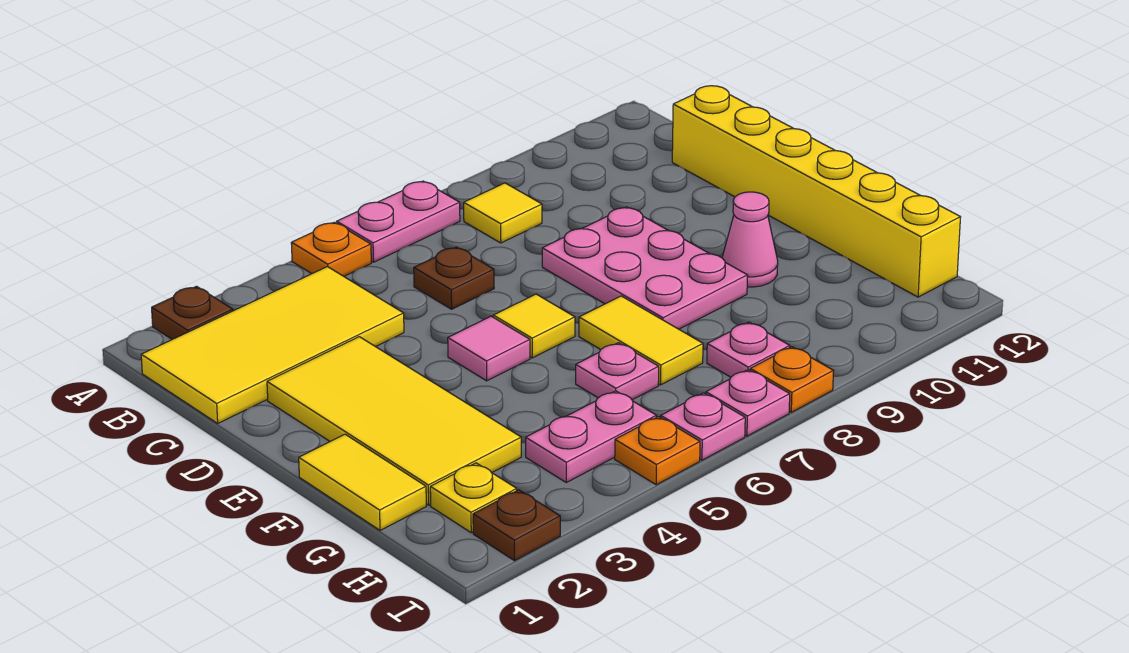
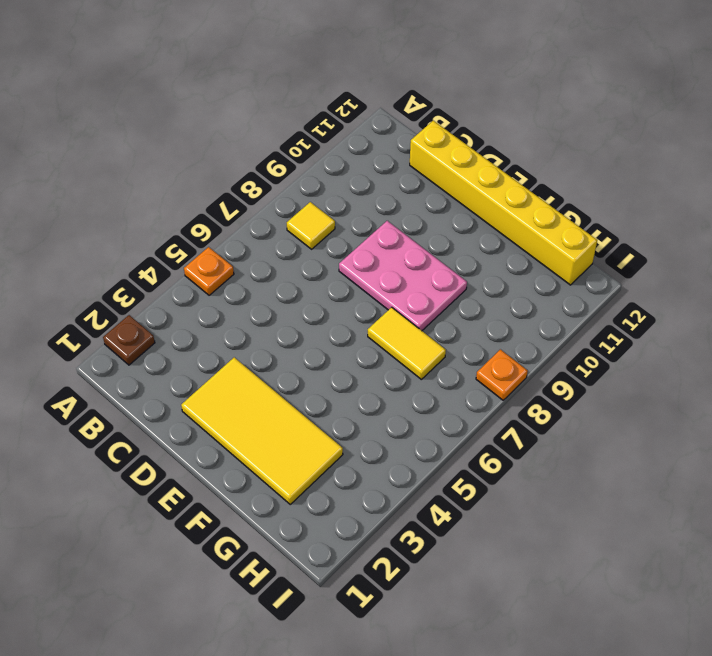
none -> pink plate A6:A7 level 1
none -> yellow tile B1:C4 level 1
none -> brown plate C6 level 1

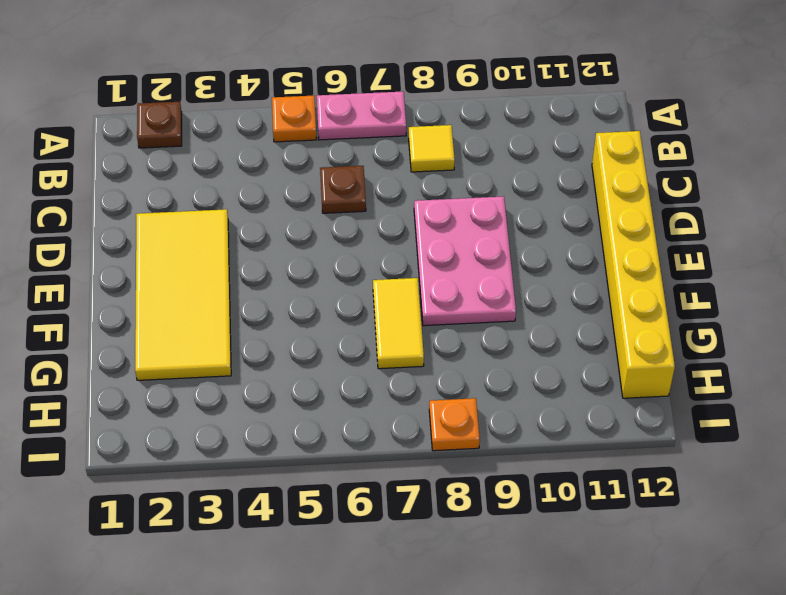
none -> yellow tile B1:C4 level 1
none -> pink tile E5 level 1
none -> yellow tile E6 level 1

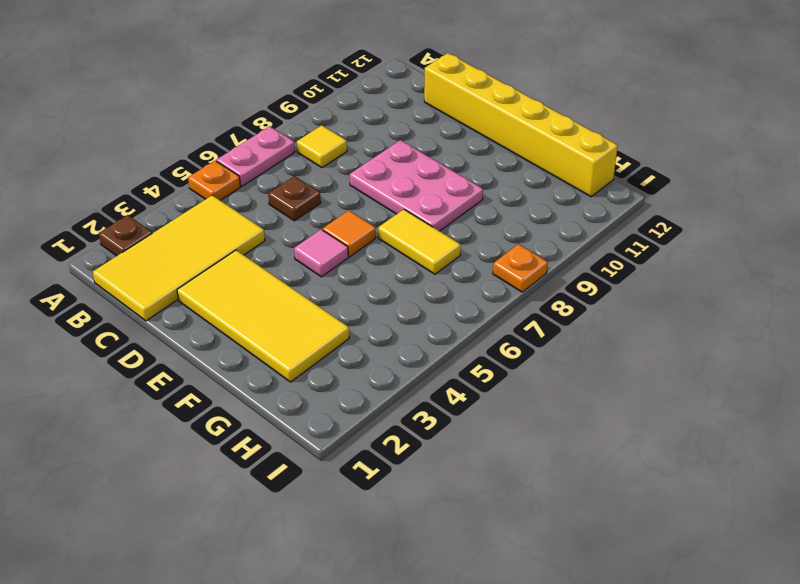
orange tile E6 level 1 -> yellow tile E6 level 1
none -> yellow tile F1:G1 level 1
none -> pink cone F10 level 1
none -> pink plate G6 level 1

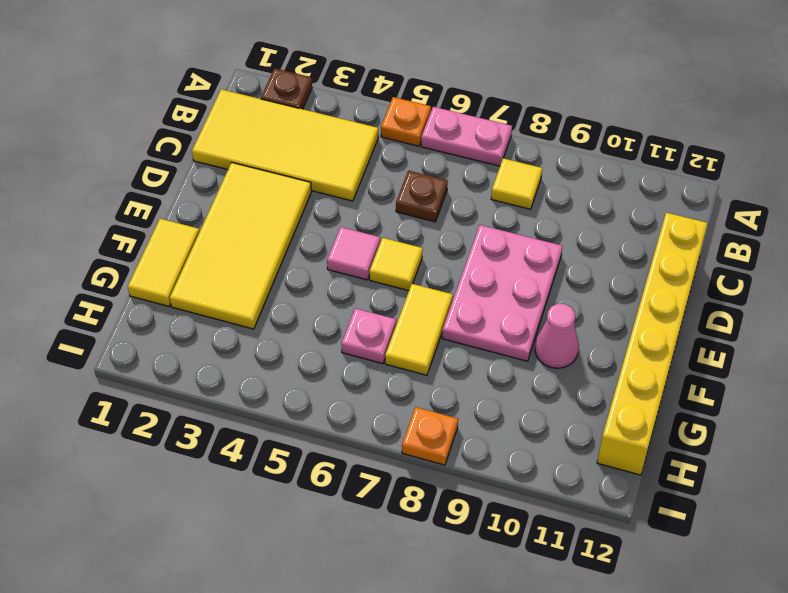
none -> yellow plate H2 level 1
none -> pink plate H4:H5 level 1
none -> pink plate H8 level 1

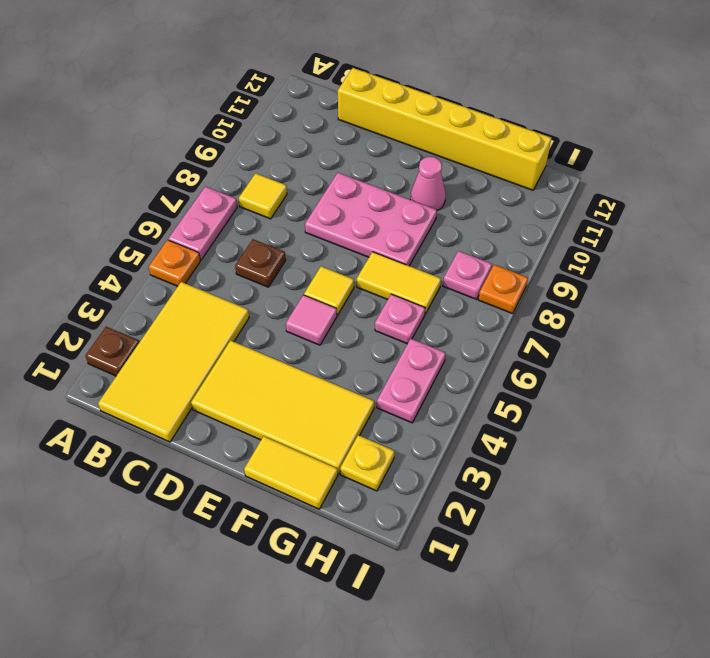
none -> brown plate I2 level 1
none -> orange plate I5 level 1
none -> pink plate I6 level 1

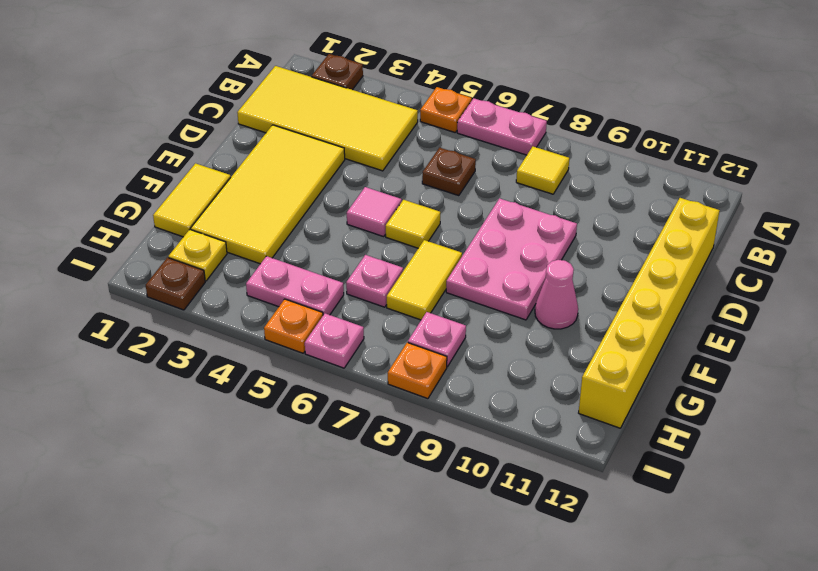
none -> pink plate I7 level 1

